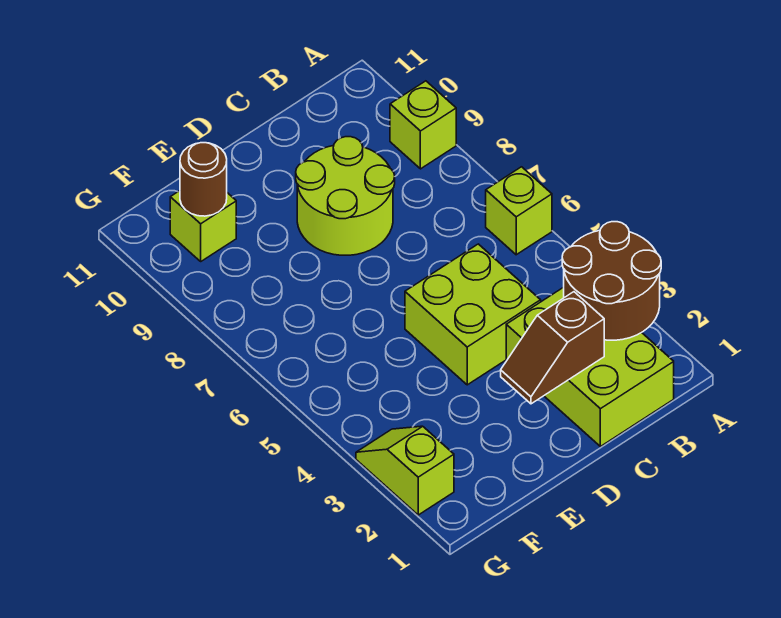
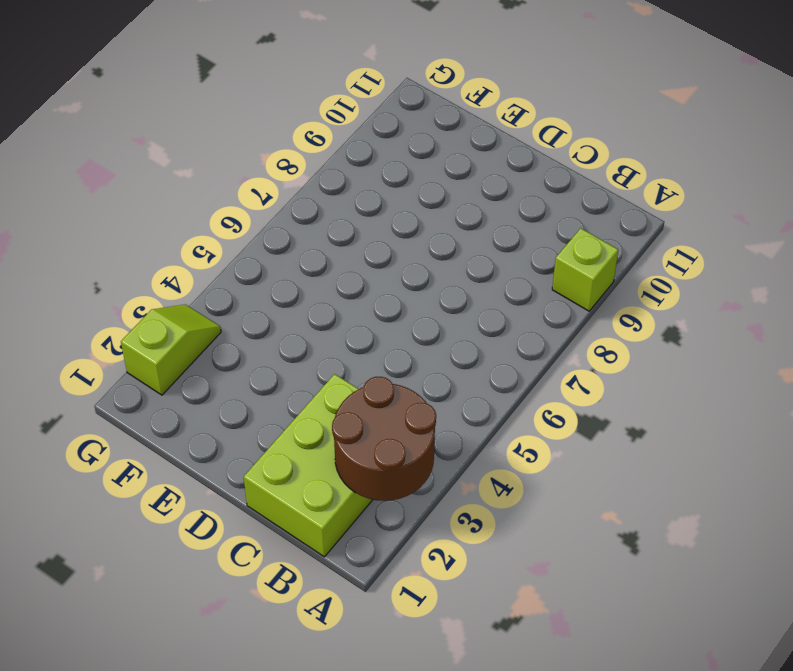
none -> lime brick A6 level 1
none -> lime brick C4:D5 level 1

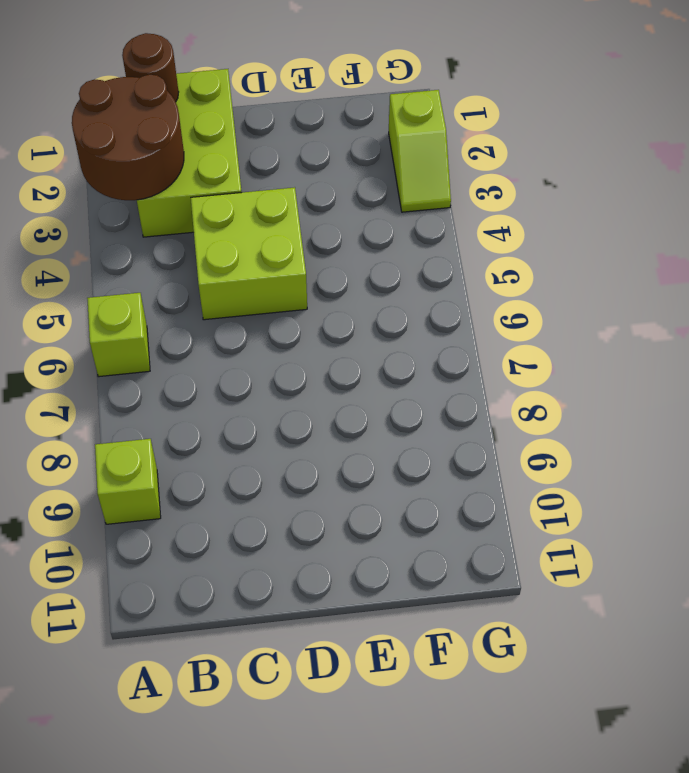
brown round brick B1 level 2 -> brown round brick F10 level 2
none -> lime round brick C8:D9 level 1
none -> lime brick F10 level 1

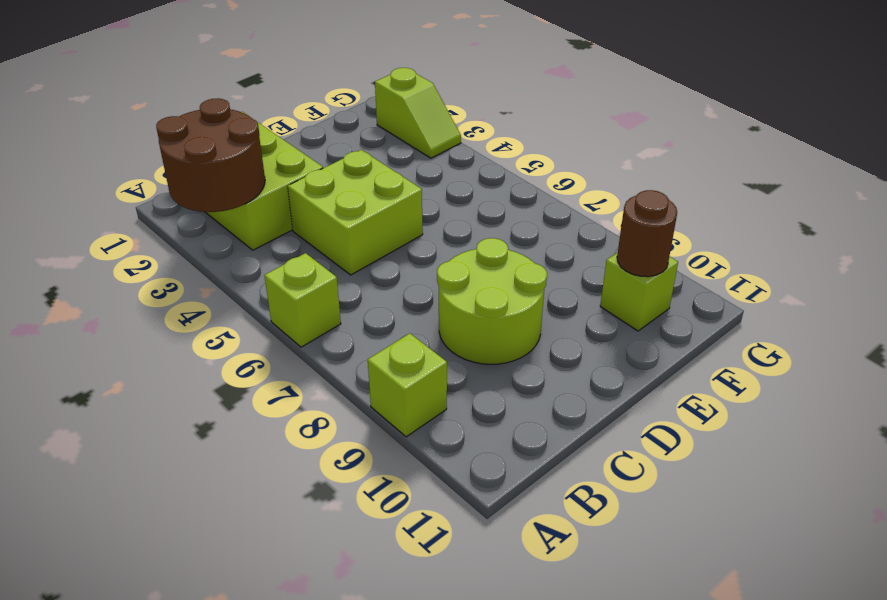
none -> brown slope C2:D2 level 2 top C

